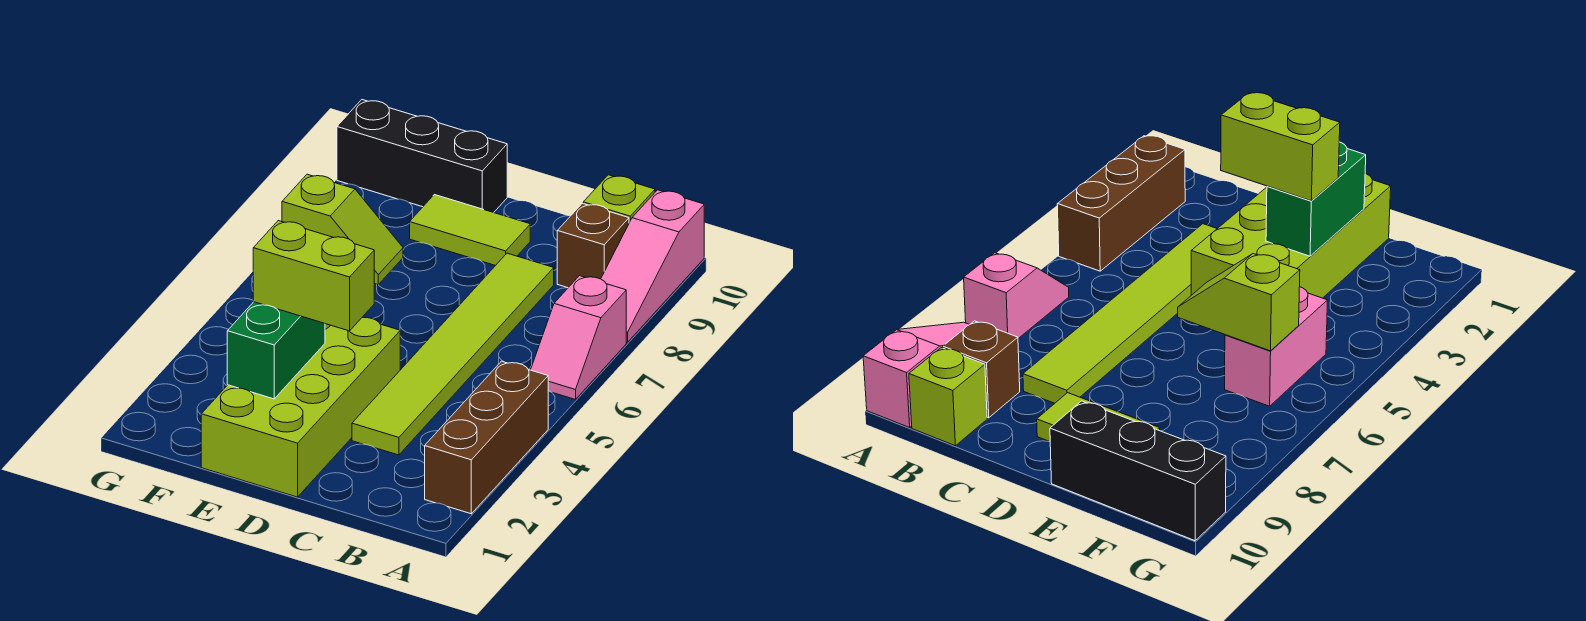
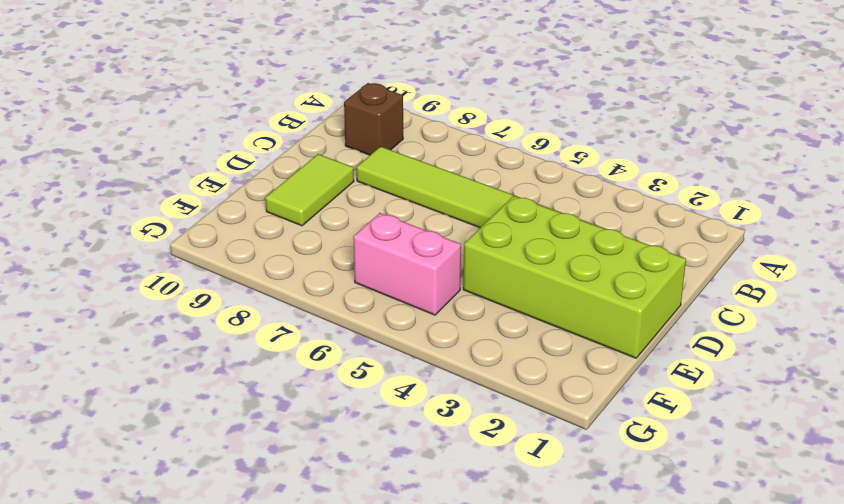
none -> brown brick A2:A4 level 1
none -> pink slope A6:A7 level 1 top 7
none -> pink slope A8:A10 level 1 top 10

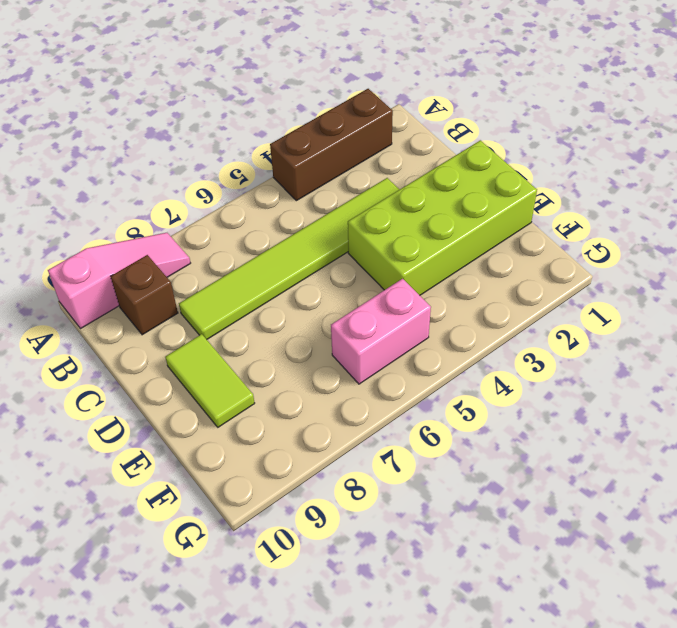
none -> pink slope A6:A7 level 1 top 7
none -> lime brick B10 level 1
none -> black brick E10:G10 level 1

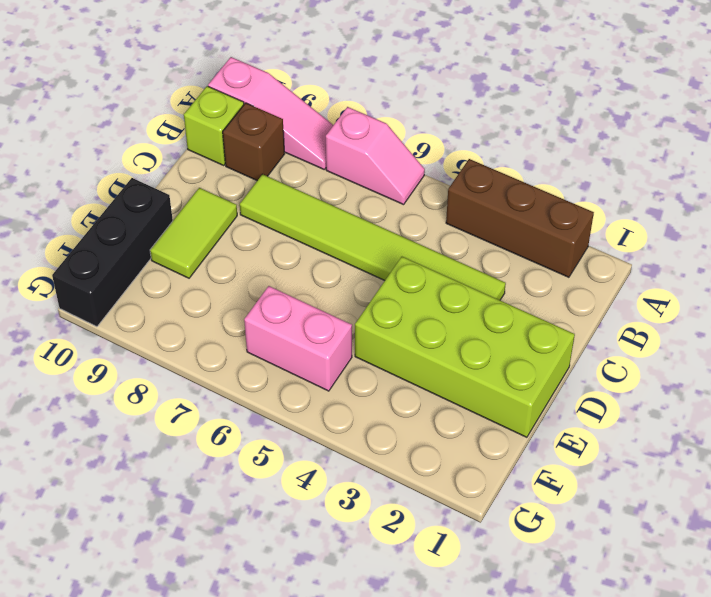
none -> green brick E2:E3 level 2
none -> lime slope E6:F6 level 2 top F
none -> lime brick D3:E3 level 3

